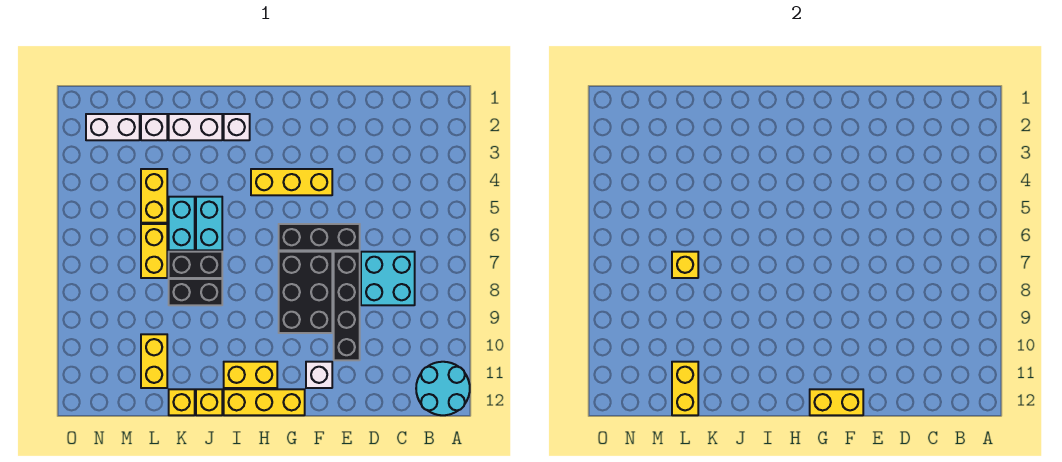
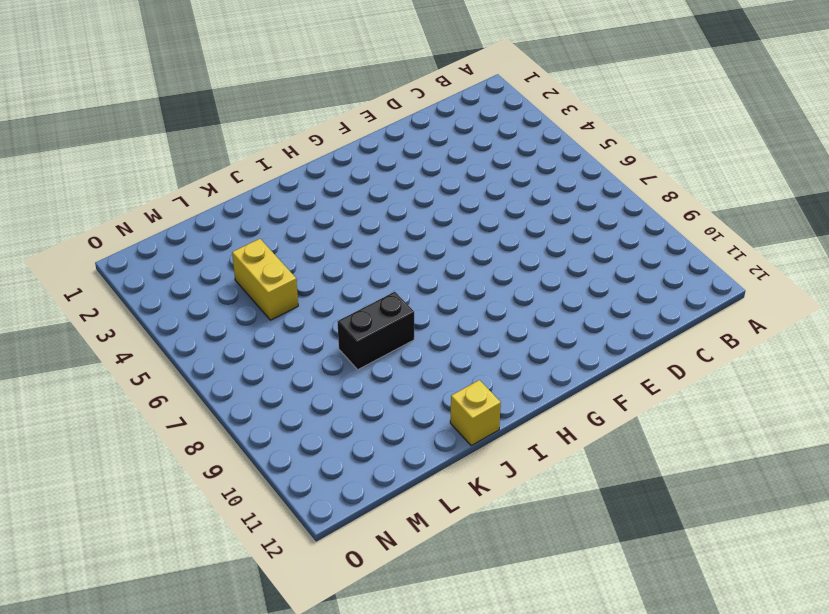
none -> cyan round brick A11:B12 level 1
none -> cyan brick C7:D8 level 1
none -> black brick E6:G6 level 1

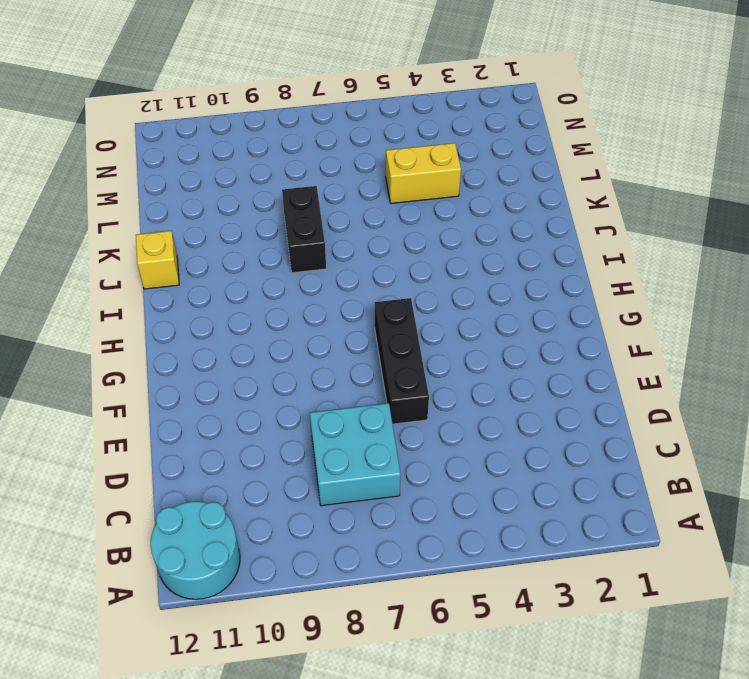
none -> black brick E7:E10 level 1
none -> yellow brick F4:H4 level 1
none -> black brick F7:G9 level 1

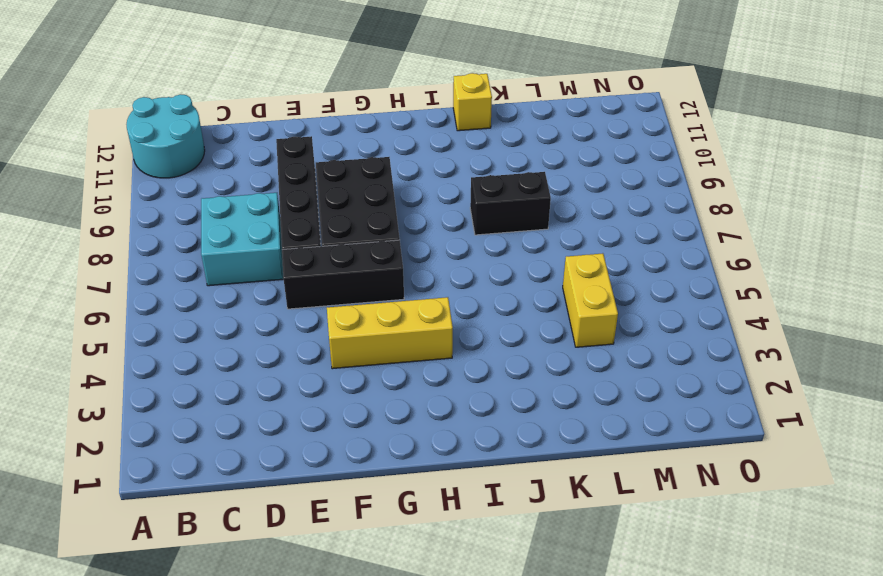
none -> white brick F11 level 1
none -> yellow brick G12:I12 level 1
none -> yellow brick H11:I11 level 1

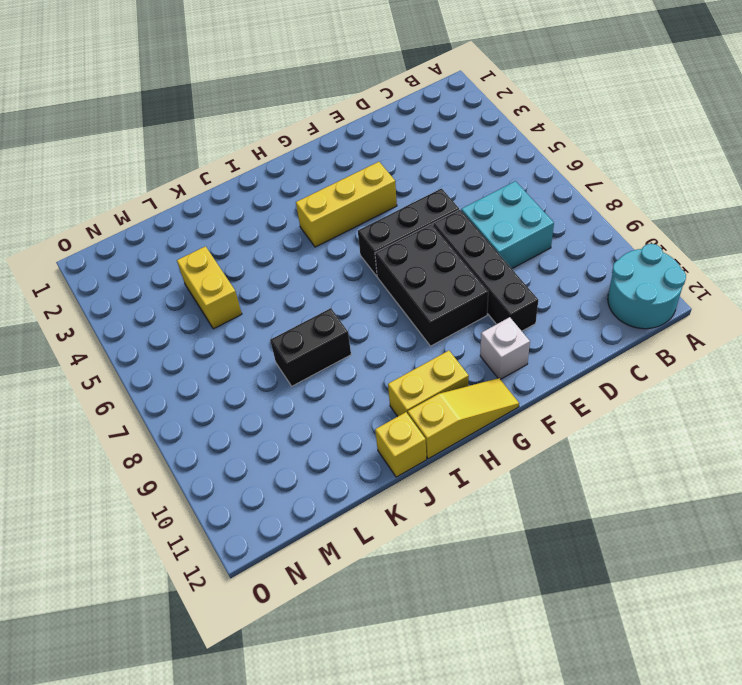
yellow slope G12:I12 level 1 top I -> yellow brick G12:I12 level 1
none -> white brick I2 level 1
none -> white brick J2:K2 level 1
none -> cyan brick J5:J6 level 1

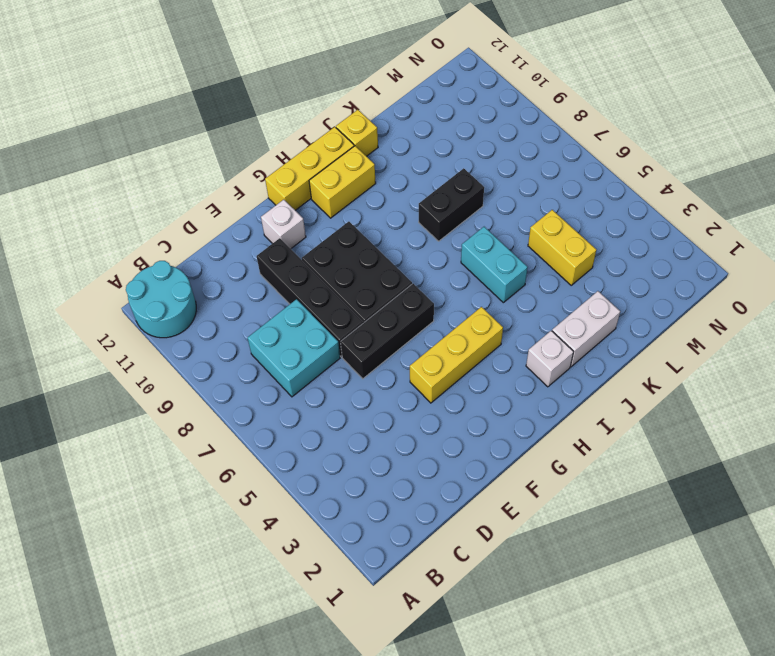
none -> black brick J7:K7 level 1
none -> cyan brick K5:K6 level 1
none -> yellow brick K12 level 1

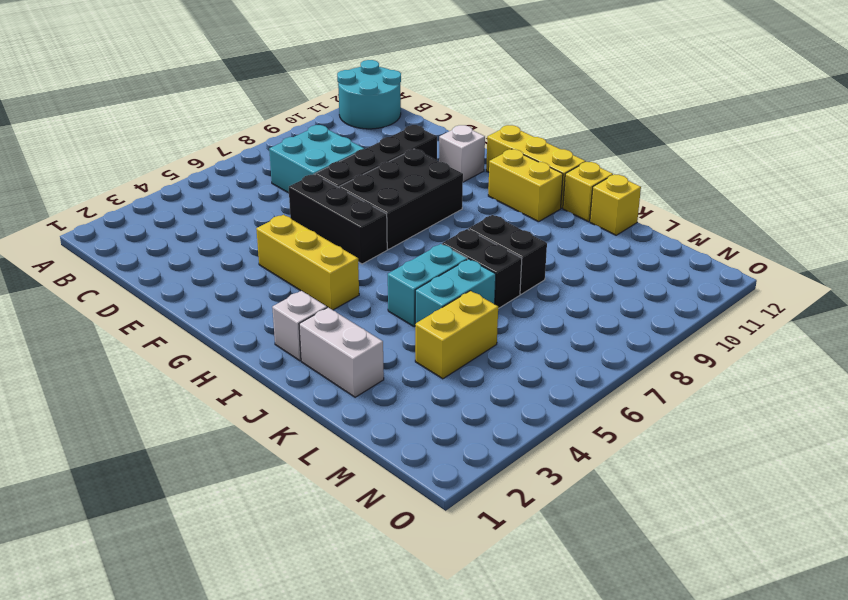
none -> white brick L2 level 1
none -> yellow brick L6:L7 level 1
none -> yellow brick L10:L11 level 1

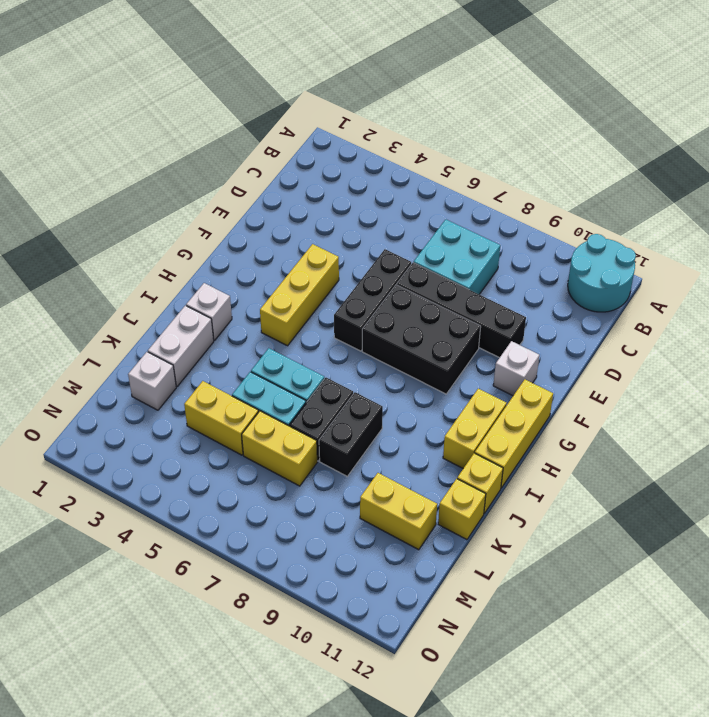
none -> white brick M2:N2 level 1
none -> yellow brick F12:G12 level 2
none -> yellow brick L7 level 2

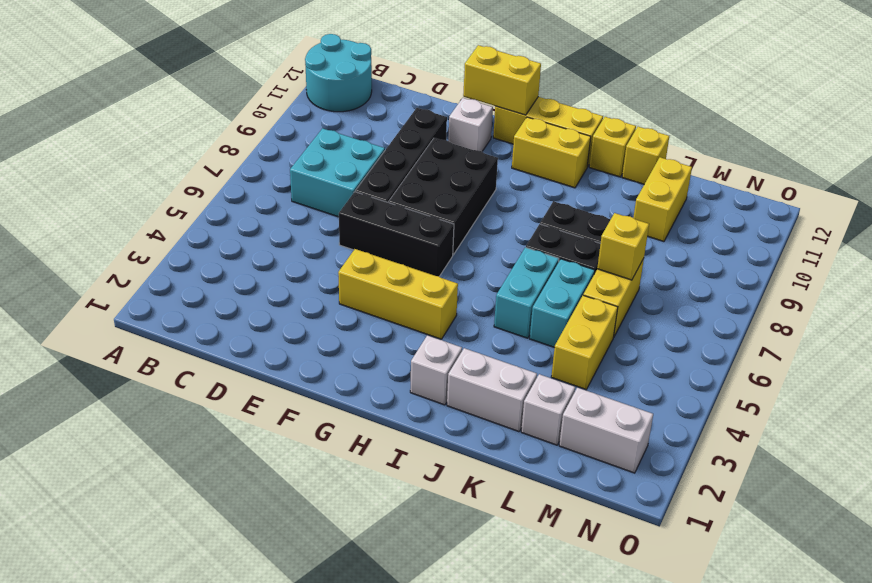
none -> yellow brick L11:L12 level 2

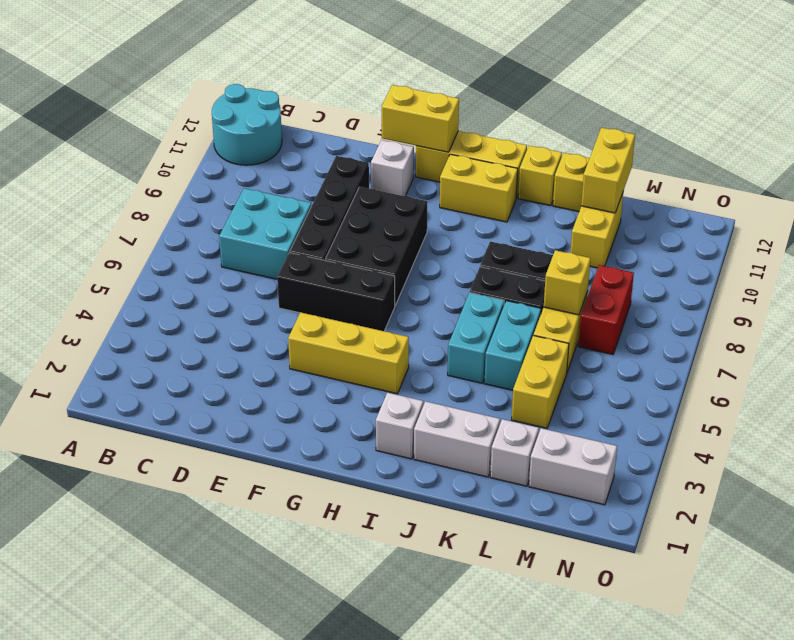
red brick M7:M8 level 1 -> none

